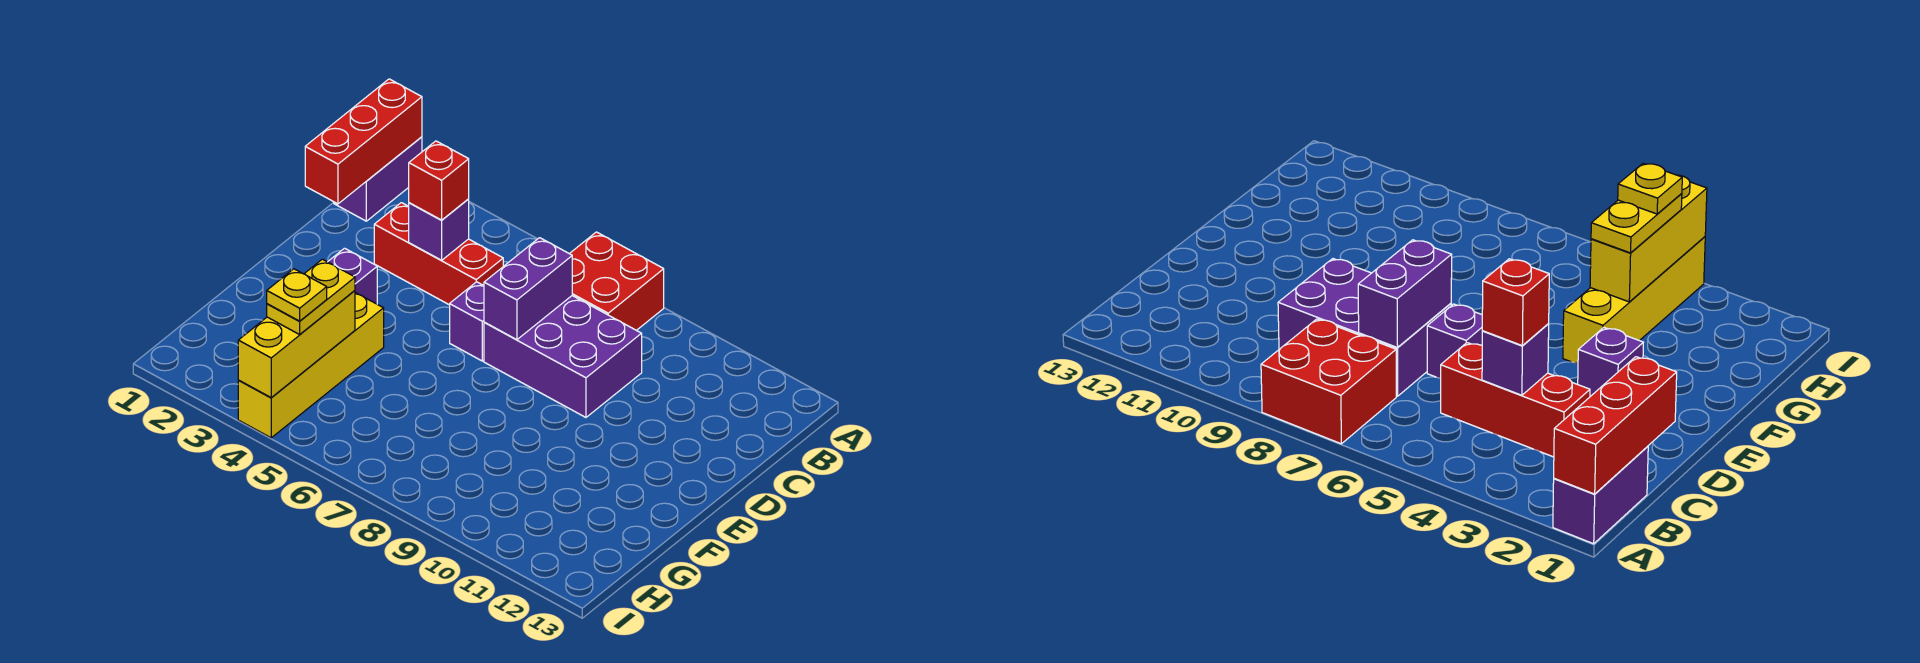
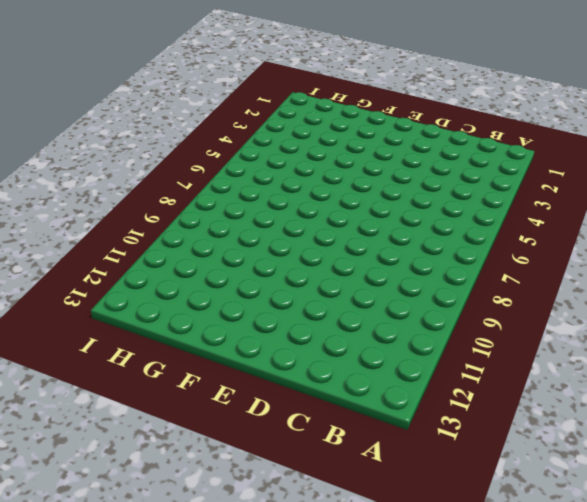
none -> purple brick A1:B1 level 1
none -> red brick A7:B8 level 1
none -> red brick C3:C5 level 1

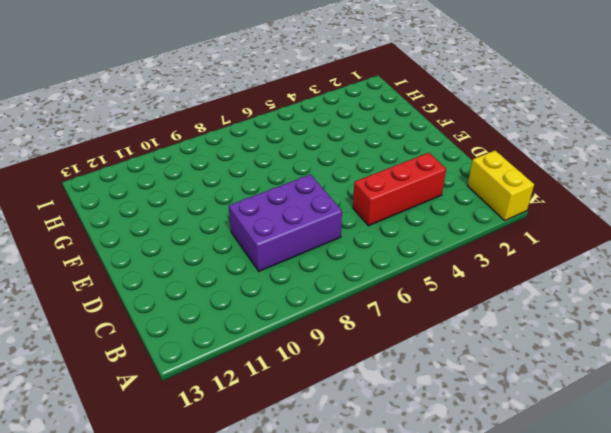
yellow brick A1:B1 level 1 -> purple brick A1:B1 level 1
none -> red brick A7:B8 level 1
none -> purple brick D6 level 1
none -> purple brick E3 level 1

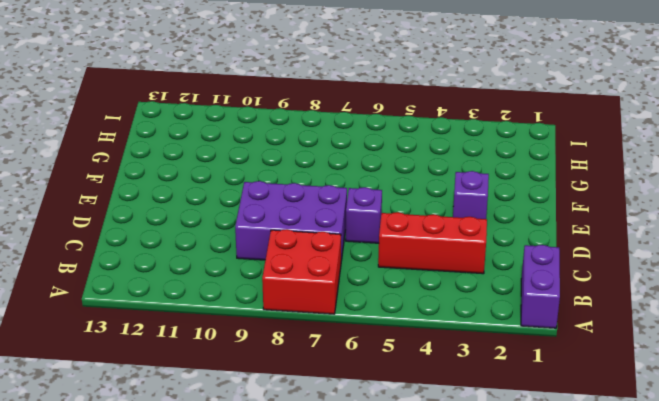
none -> yellow brick F4:I4 level 1
none -> red brick A1:C1 level 2
none -> purple brick C4 level 2

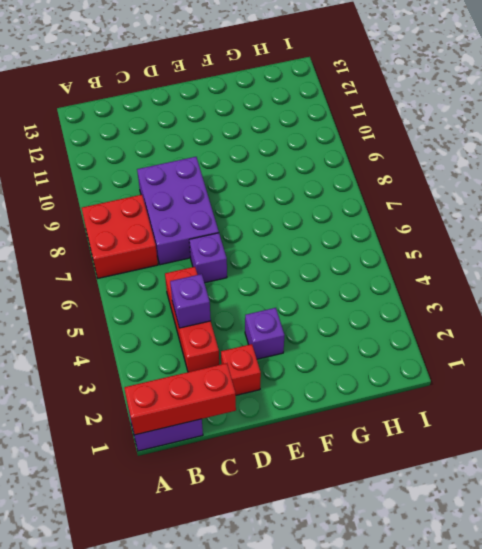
red brick D2 level 1 -> red brick C4 level 3
none -> yellow brick F4:I4 level 1
none -> purple brick C7:D7 level 2
none -> yellow brick G4:I4 level 2

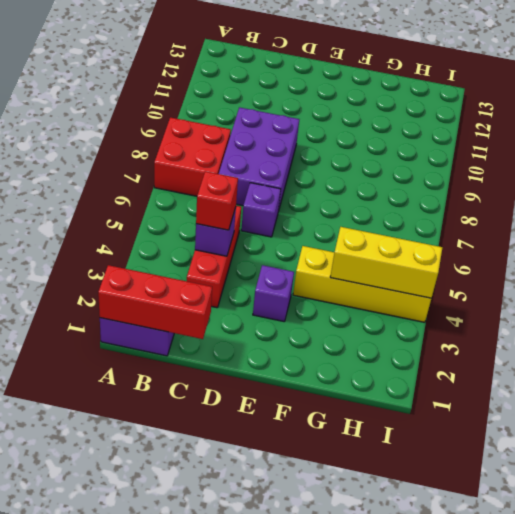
none -> purple brick C7:D7 level 2
none -> yellow plate G4:H4 level 3
none -> yellow plate H4 level 4

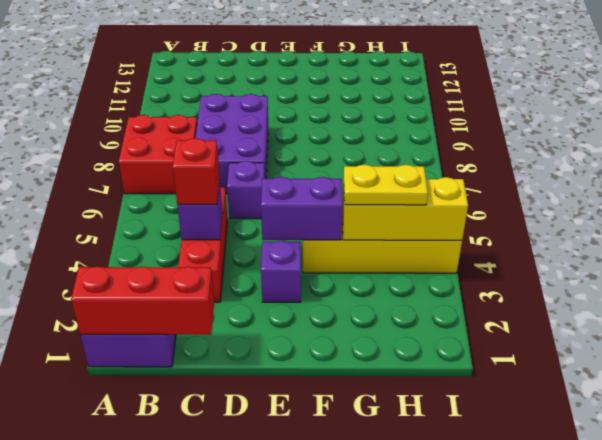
purple brick E4:F4 level 2 -> purple brick C7:D7 level 2
none -> yellow plate H4 level 4

